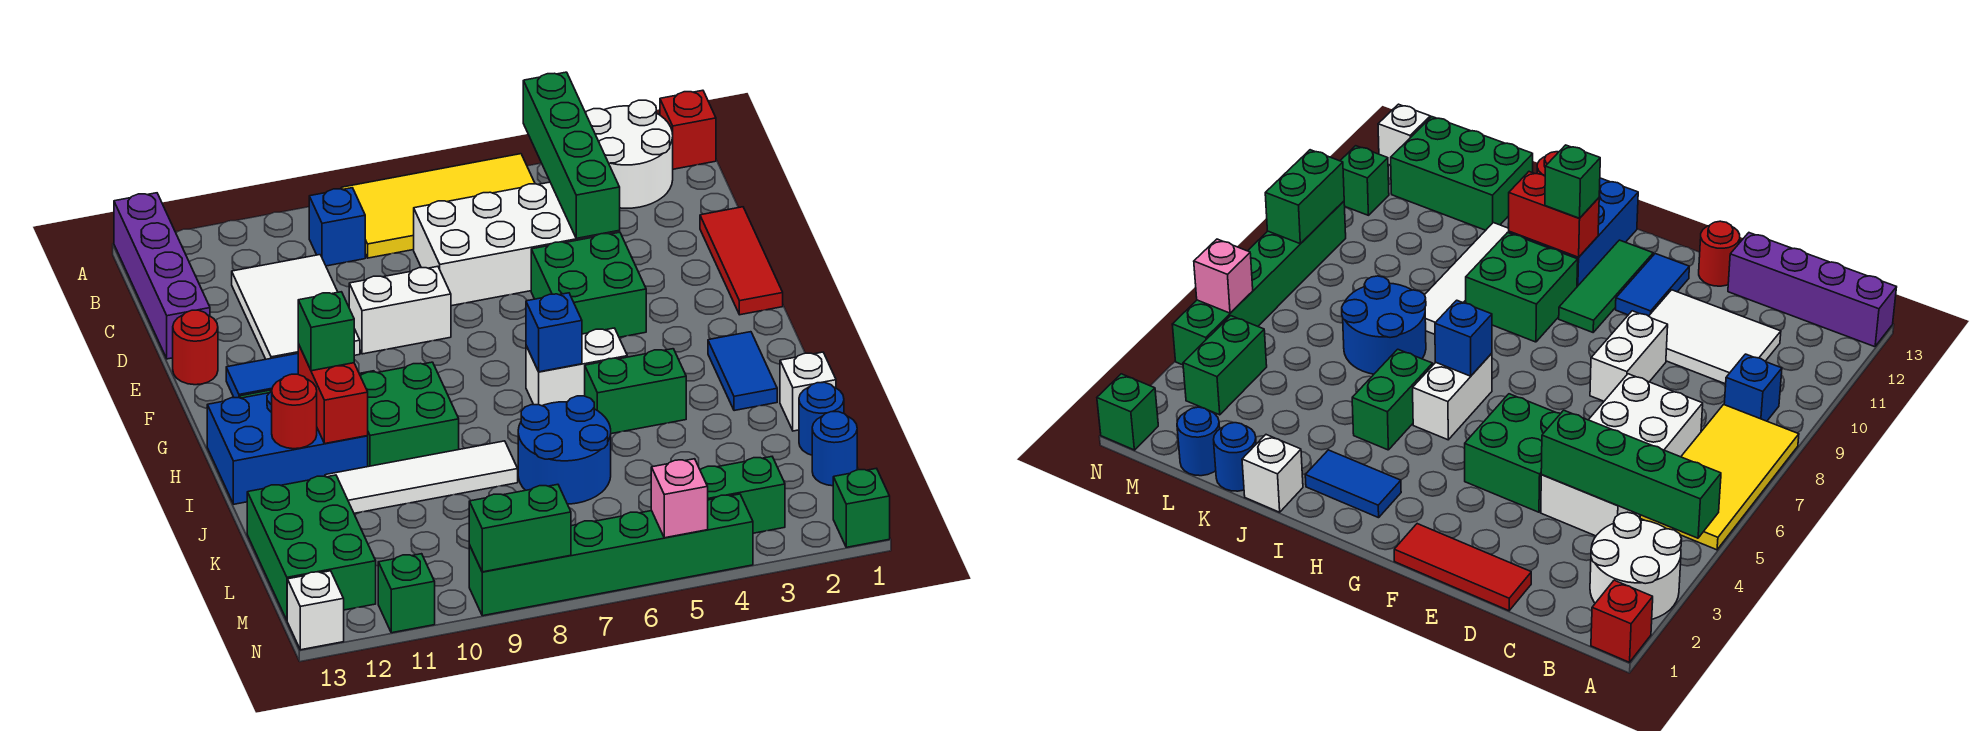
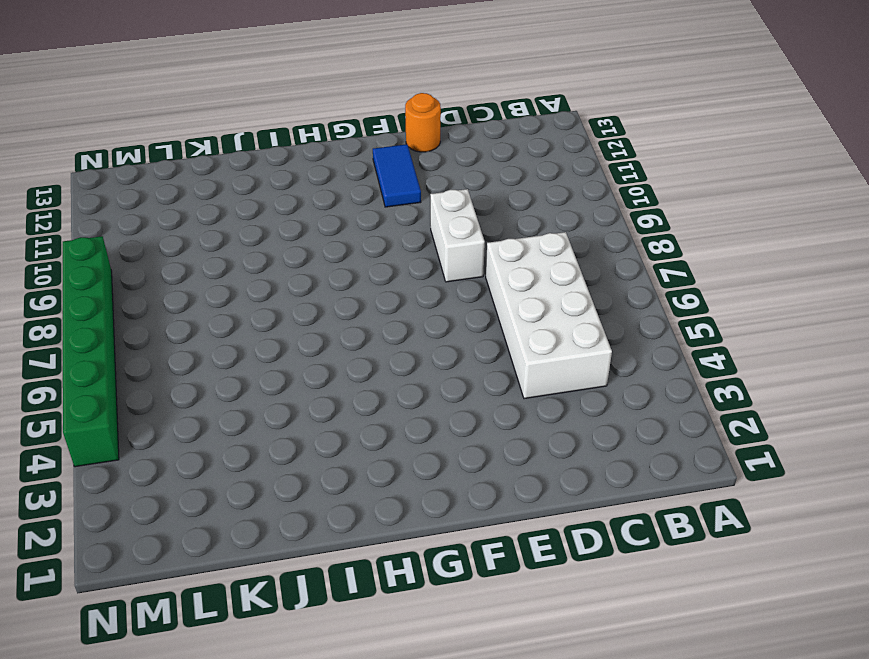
orange round brick E13 level 1 -> red round brick E13 level 1
none -> red brick A1 level 1
none -> white round brick A2:B3 level 1
none -> yellow tile A5:B8 level 1
none -> purple brick A13:D13 level 1

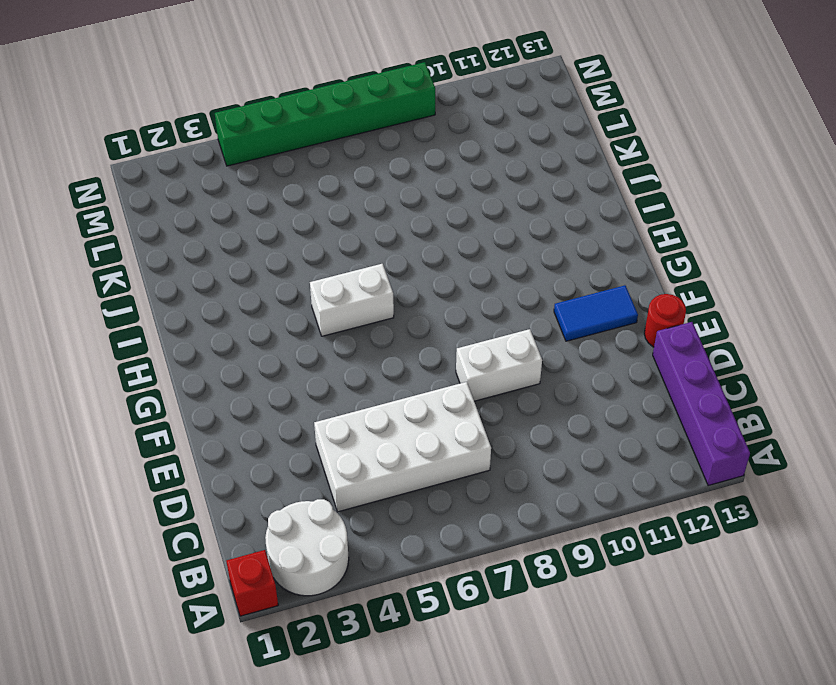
none -> yellow tile A5:B8 level 1
none -> blue brick B9 level 1
none -> white tile C10:E11 level 1
none -> red tile D1:F1 level 1

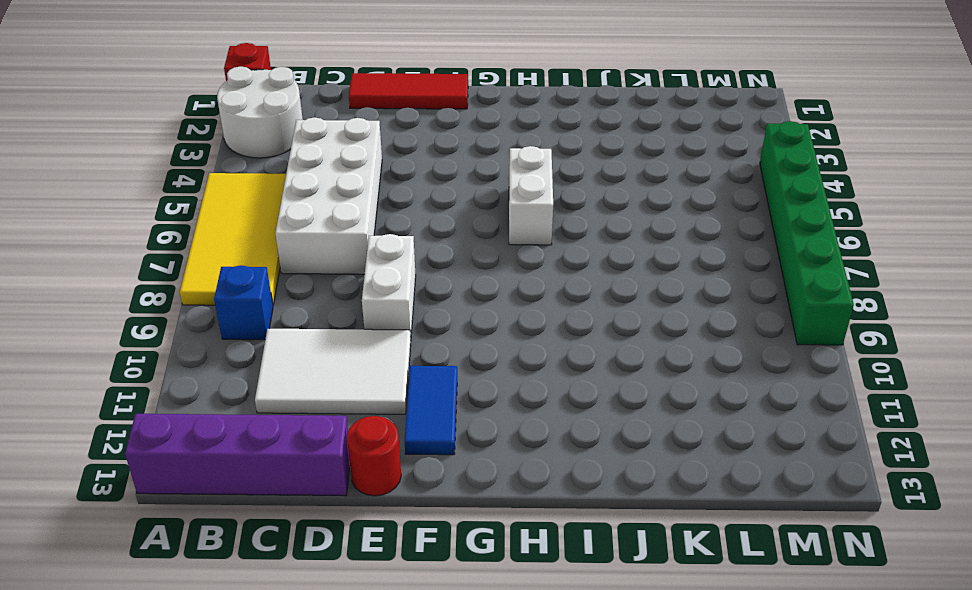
none -> green brick E4:F5 level 1
none -> green tile G10:G12 level 1
none -> blue tile H2:I2 level 1
none -> green brick H9:I10 level 1

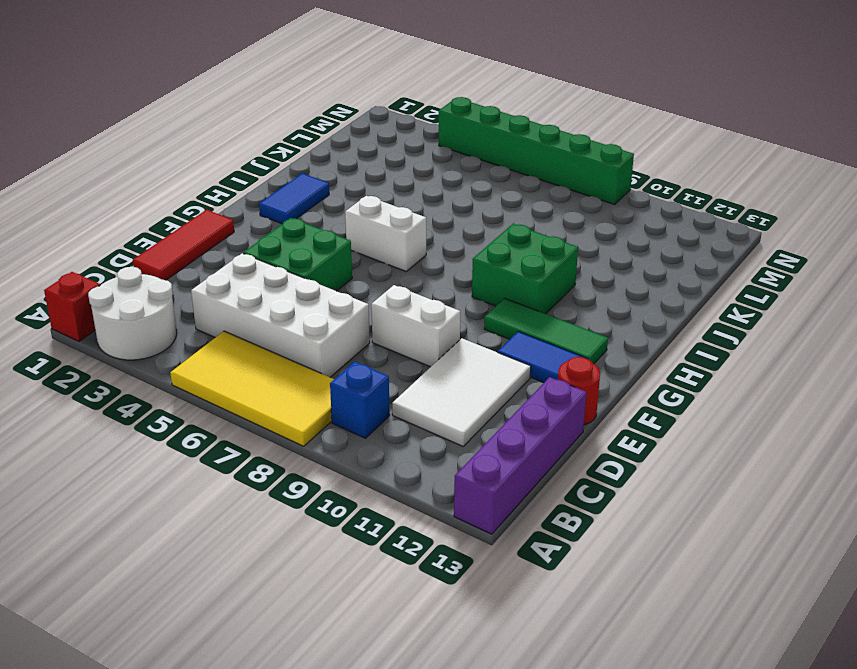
none -> blue brick H11:I13 level 1
none -> green brick I4:I5 level 1
none -> white brick J1 level 1
none -> blue round brick J6:K7 level 1

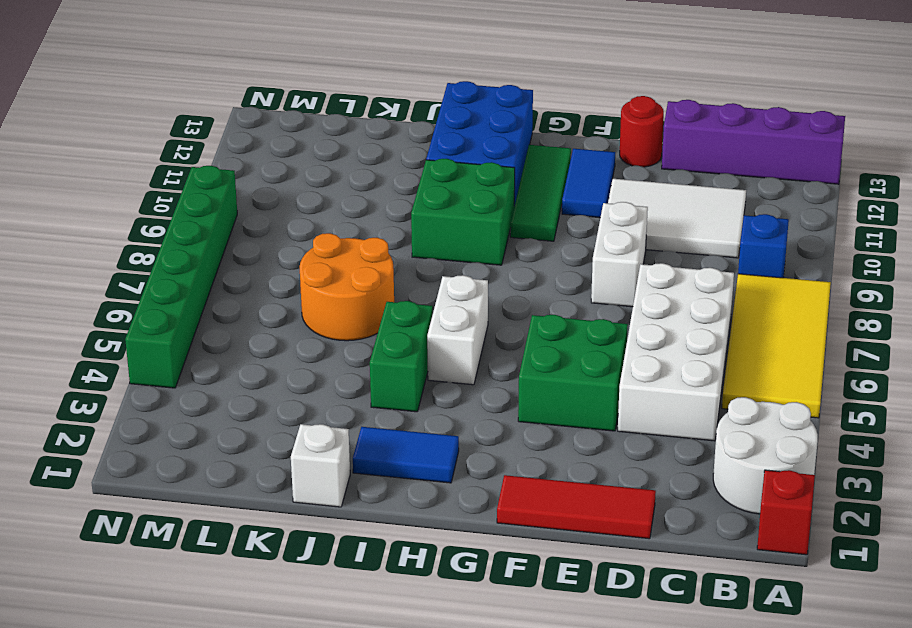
orange round brick J6:K7 level 1 -> blue round brick J6:K7 level 1
none -> white tile J8:J11 level 1
none -> blue round brick K1 level 1
none -> green brick K12:M13 level 1
none -> blue round brick L1 level 1

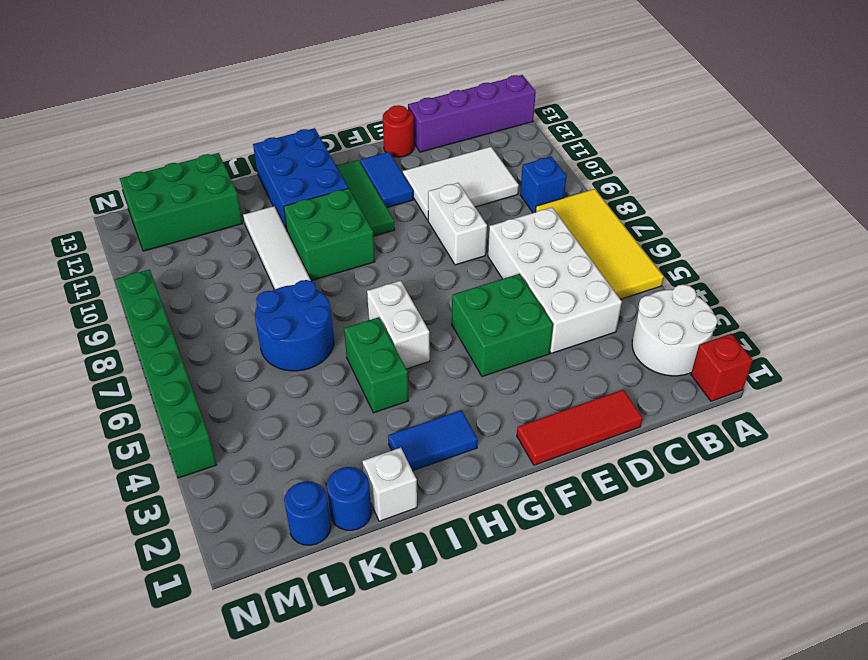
none -> green brick M3:M4 level 1
none -> green brick N1 level 1
none -> green brick N11 level 1
none -> white brick N13 level 1

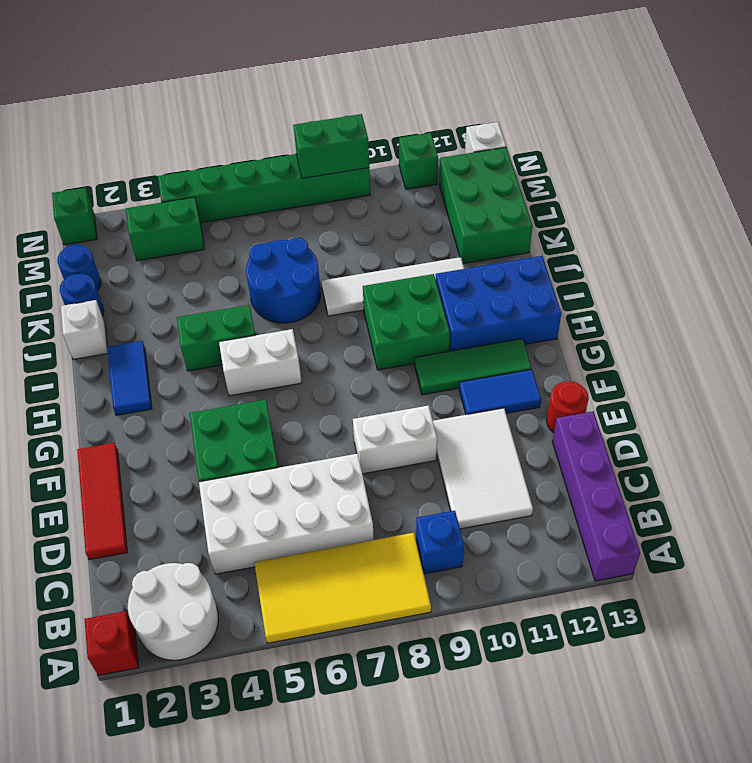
none -> green brick A4:D4 level 2
none -> blue brick H6 level 2
none -> red brick H11:I11 level 2
none -> red round brick I12 level 2

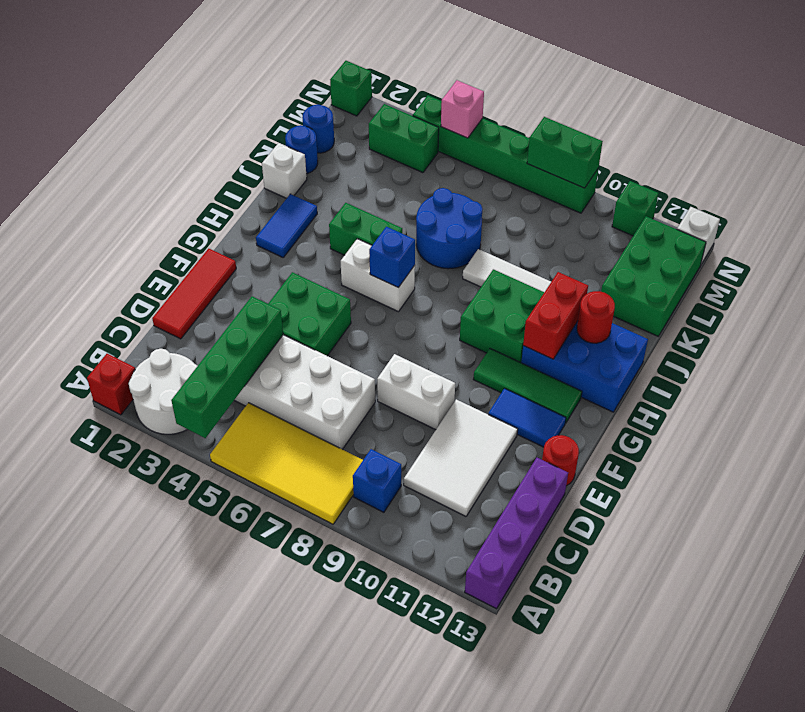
none -> green brick H11 level 3

